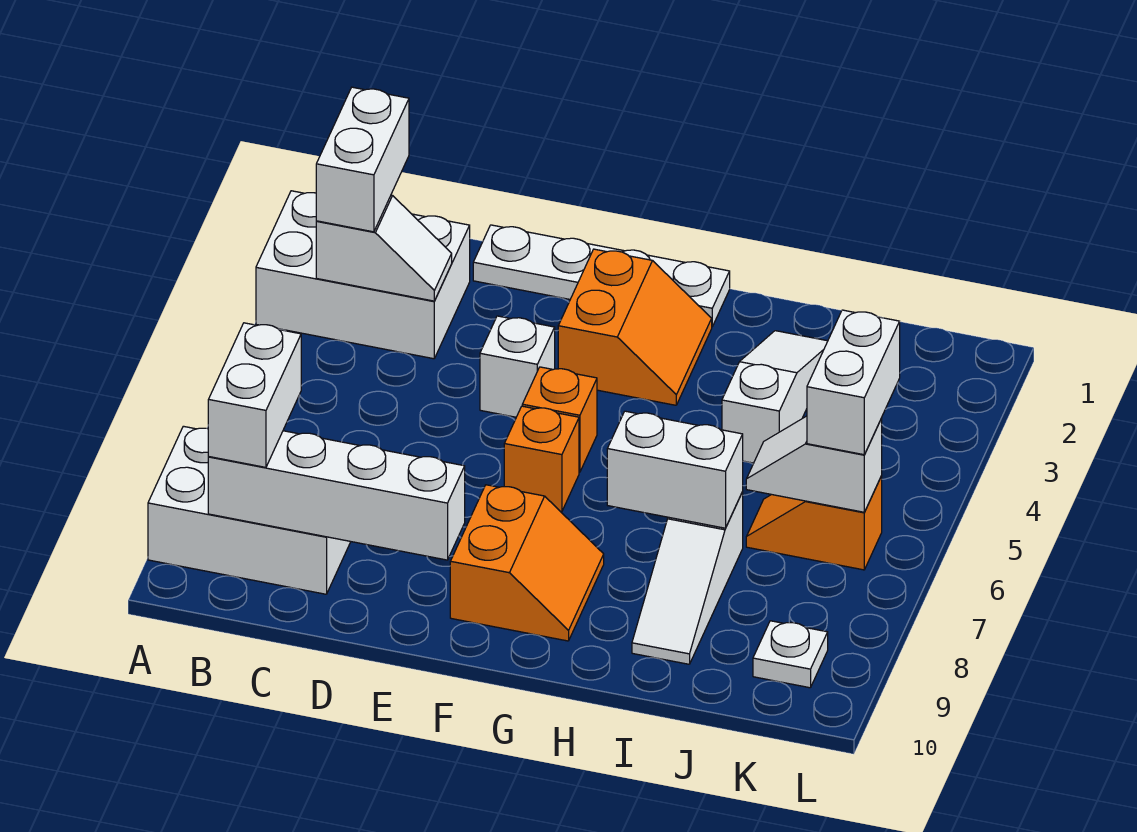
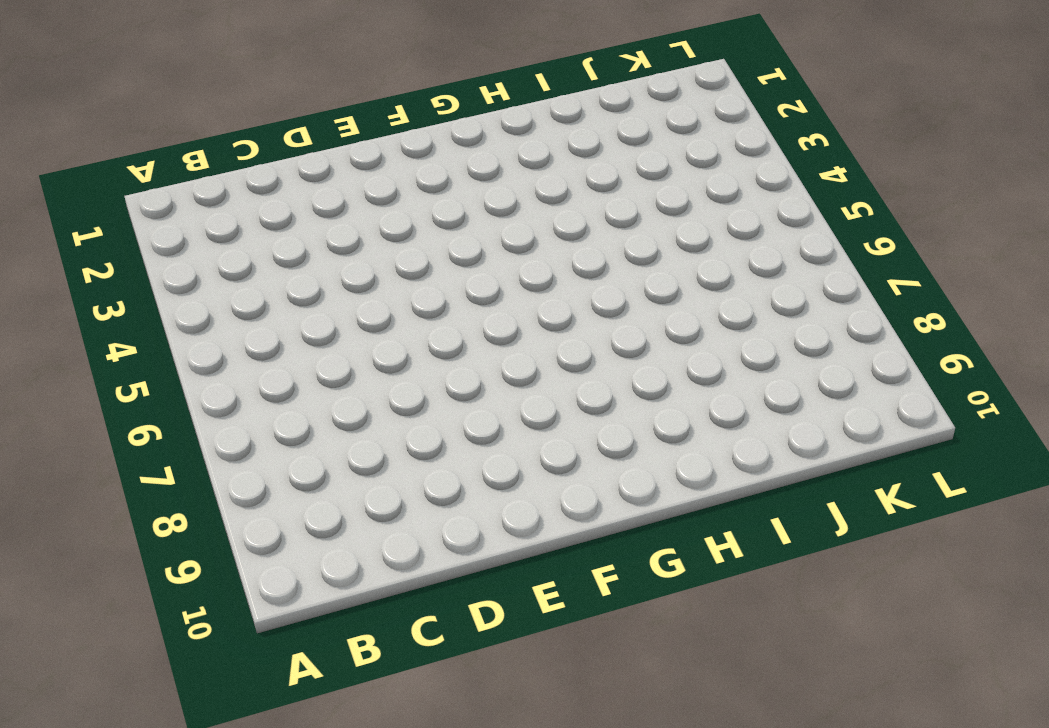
none -> white brick A2:C3 level 1
none -> white brick A8:C9 level 1
none -> white plate D1:G1 level 1

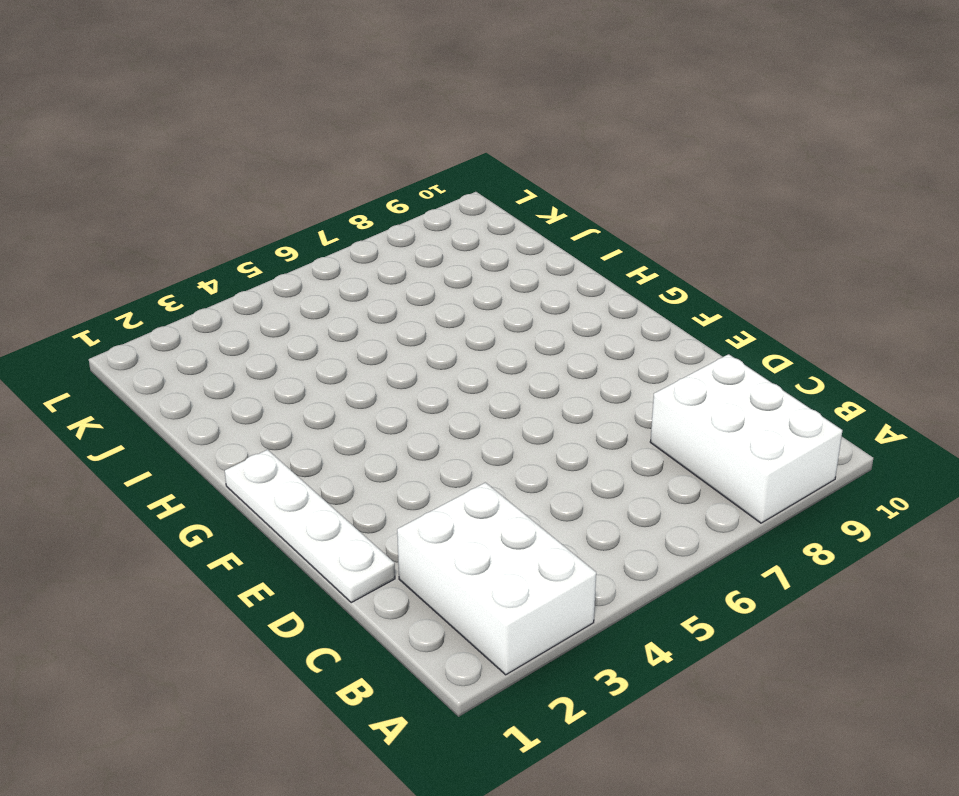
none -> white brick E4 level 1
none -> orange slope F2:G3 level 1 top F
none -> orange brick F5 level 1

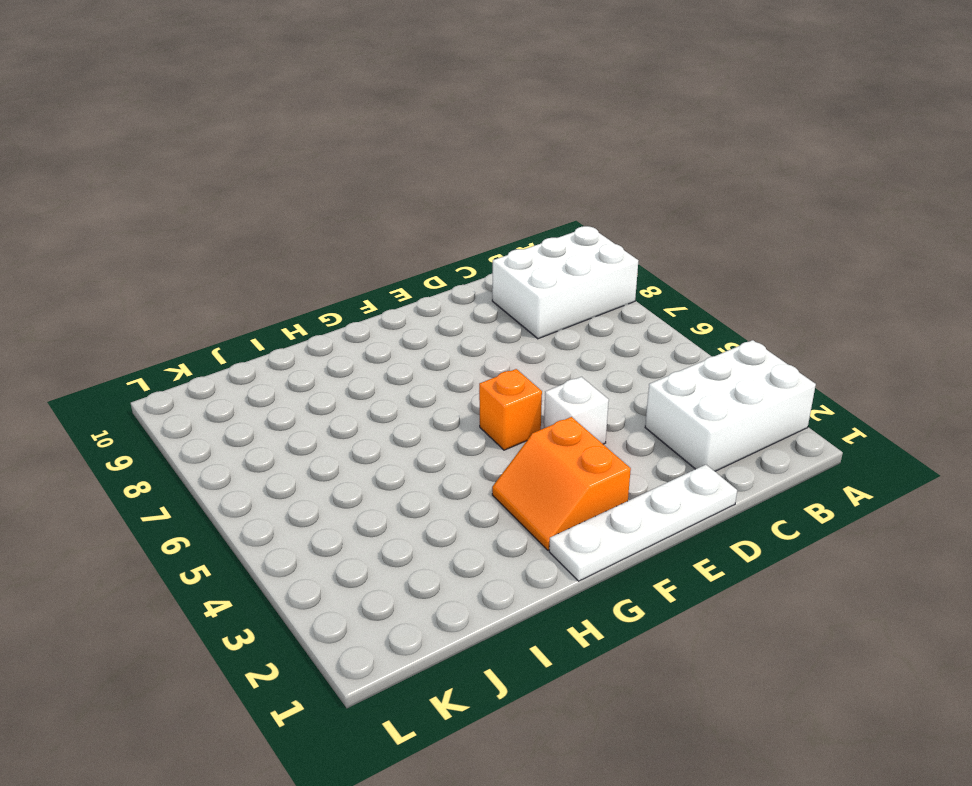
none -> orange brick F6 level 1
none -> orange slope F8:G9 level 1 top F
none -> white slope I2:I4 level 1 top 4

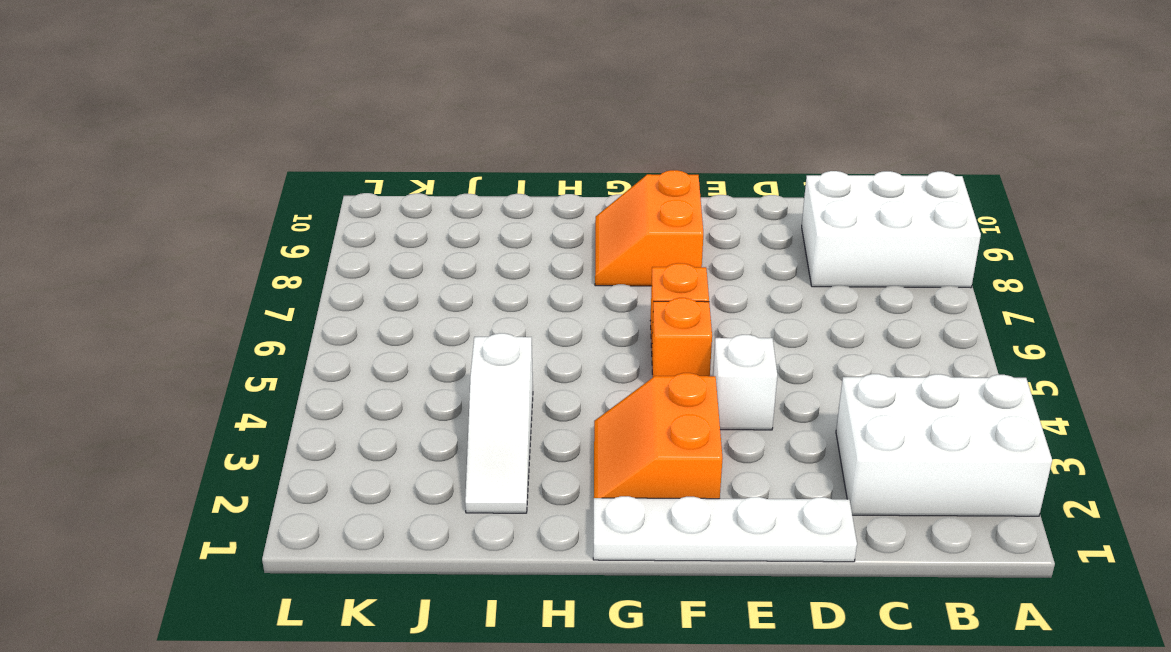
none -> white slope I7:I9 level 1 top 7
none -> orange slope J6:K6 level 1 top K
none -> white plate K9 level 1

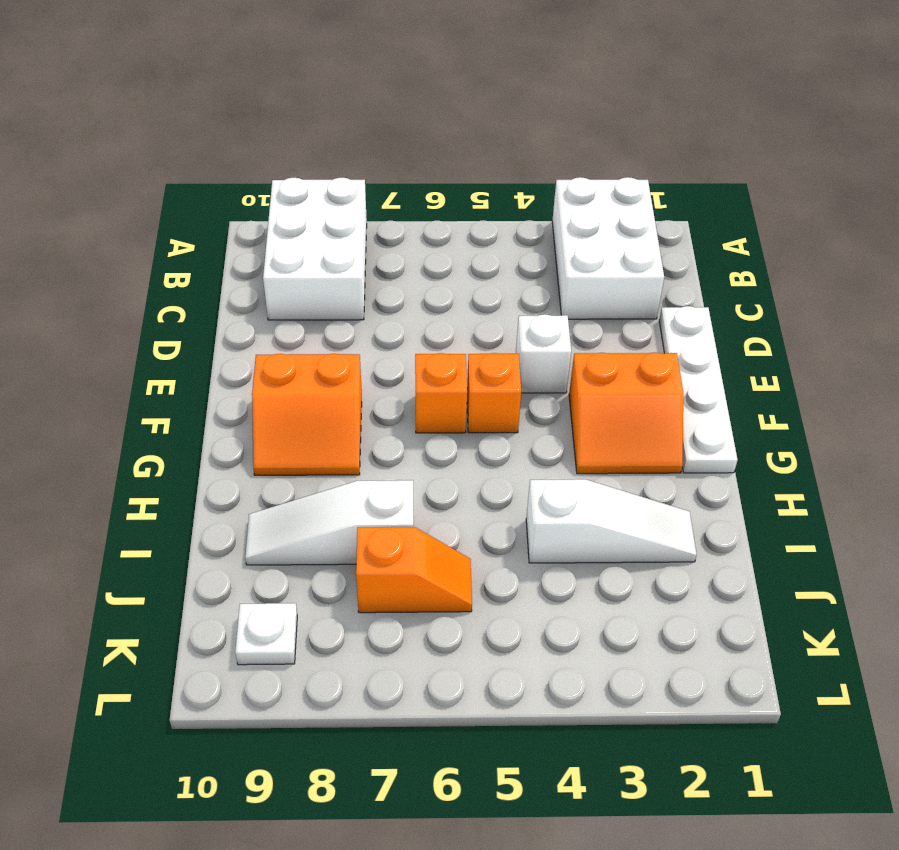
orange slope J6:J7 level 1 top 7 -> orange slope J6:K6 level 1 top K
none -> white slope B3:C3 level 2 top B
none -> white brick B9:E9 level 2
none -> white brick H7:I7 level 2

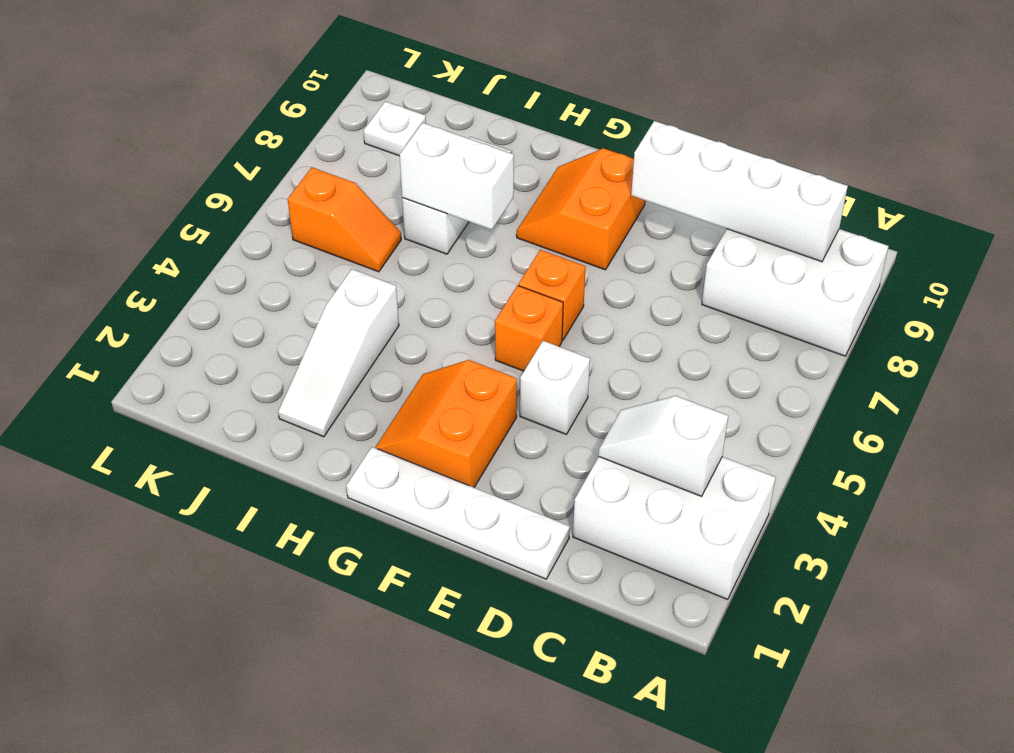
none -> white slope J6:K6 level 2 top K
none -> white brick B2:B3 level 3
none -> white brick B8:B9 level 3

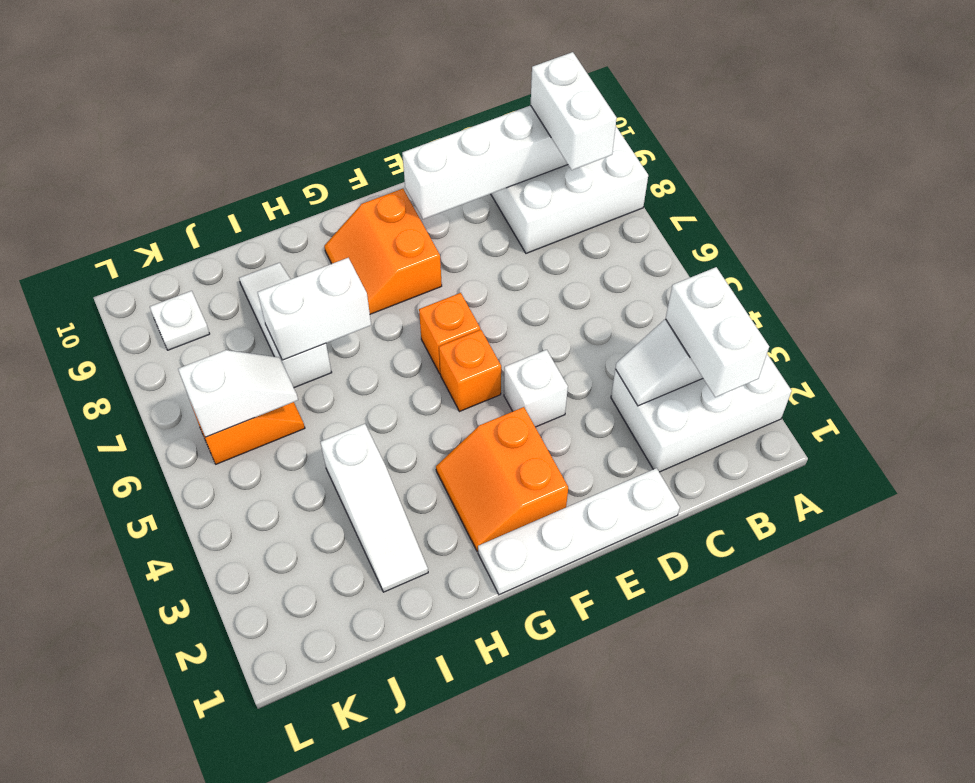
none -> white brick K5:K6 level 3

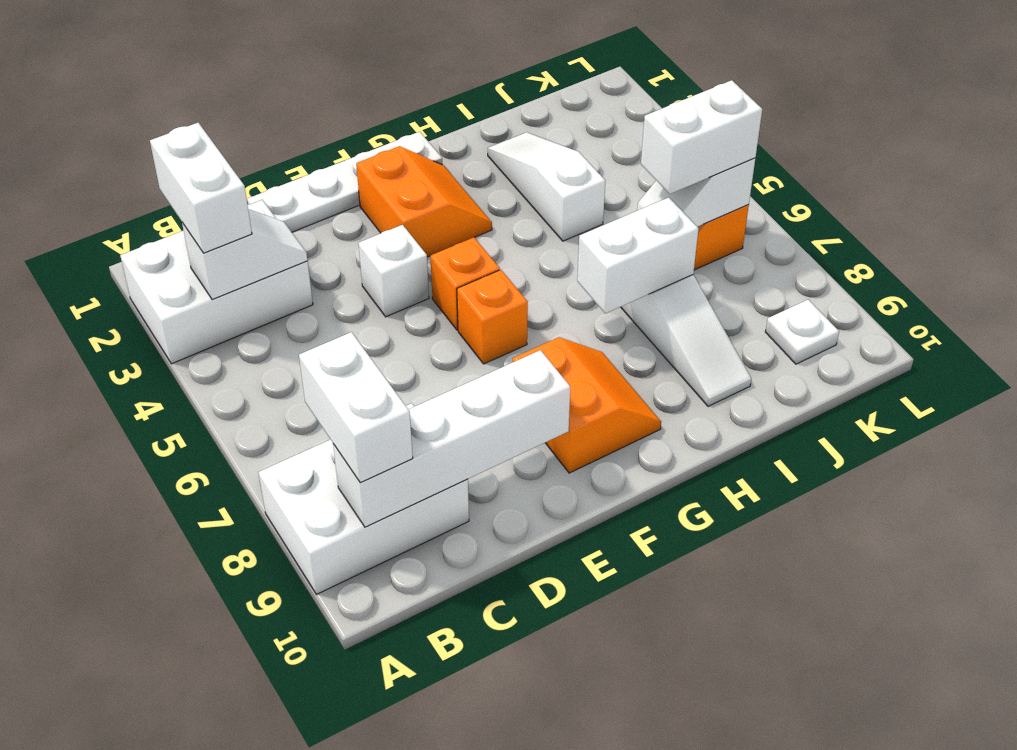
white brick J6:K6 level 3 -> white brick K5:K6 level 3

